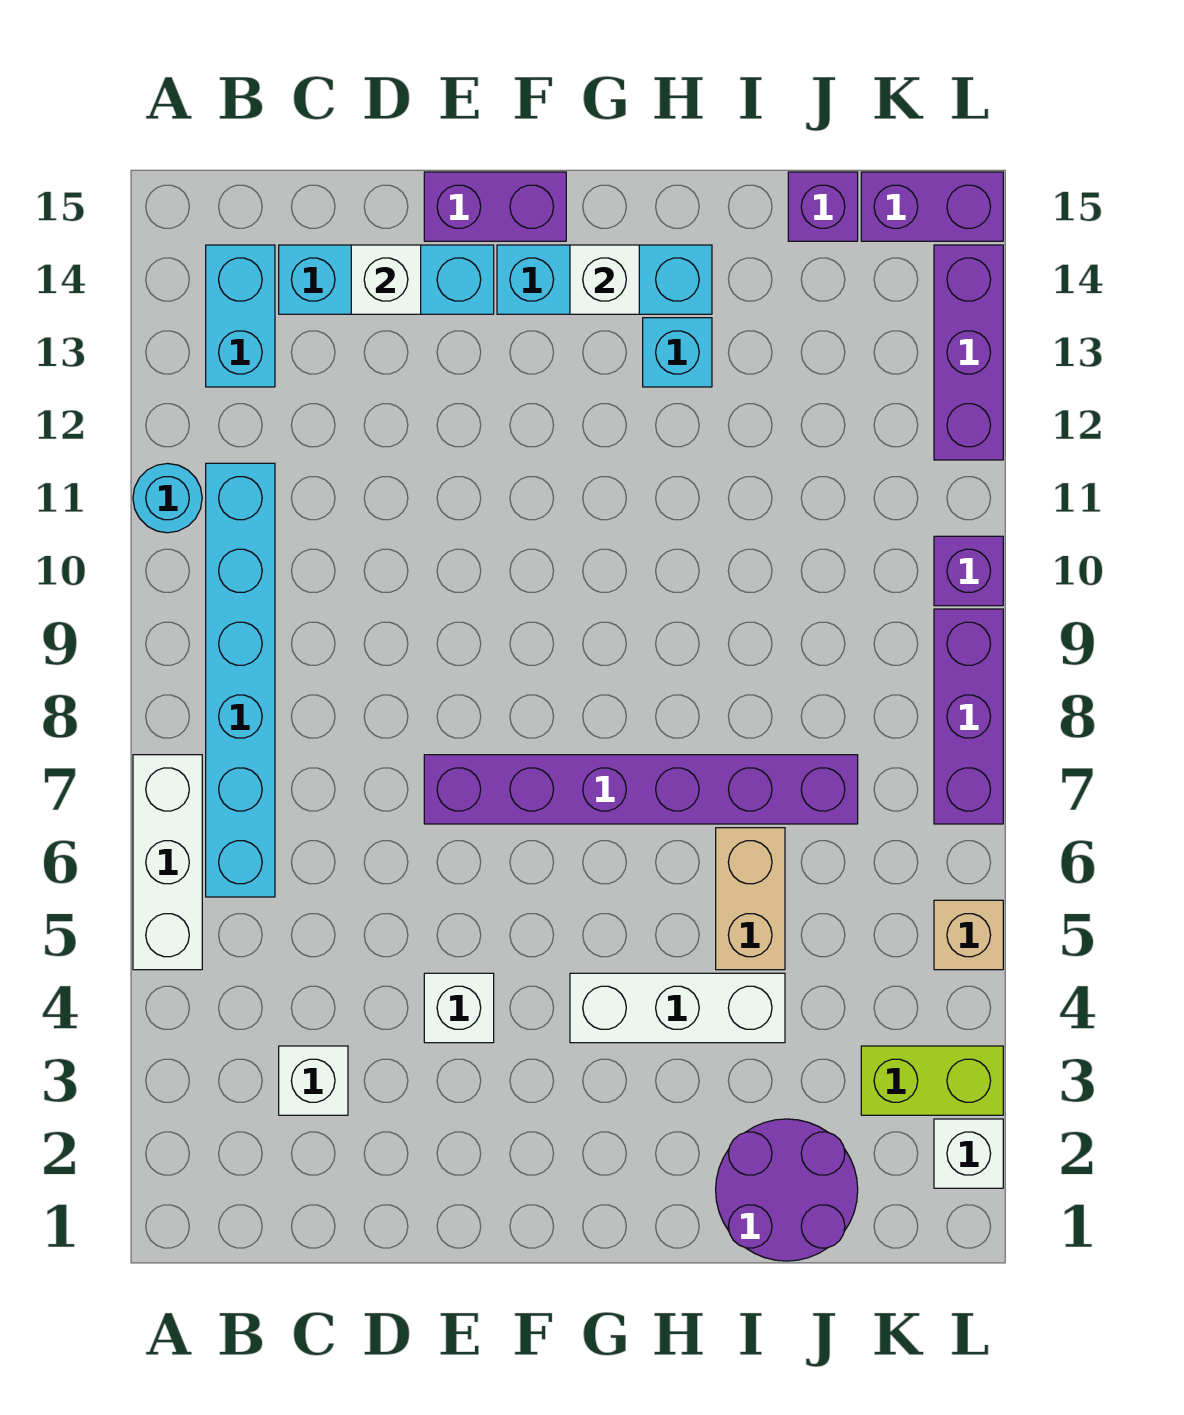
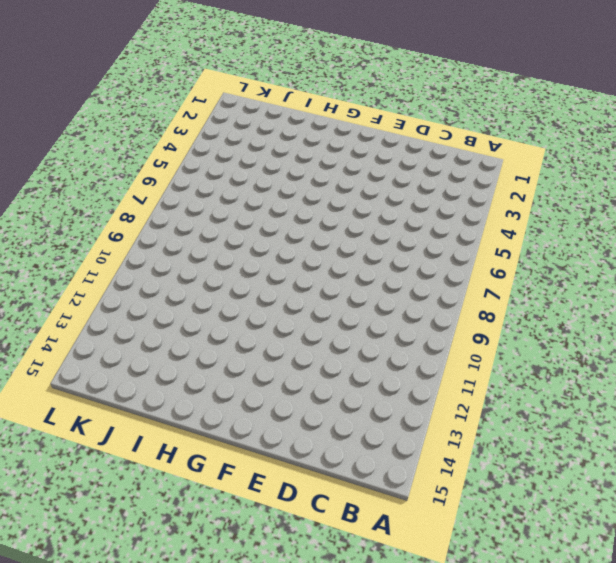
none -> white brick A5:A7 level 1
none -> cyan round brick A11 level 1
none -> cyan brick B6:B11 level 1

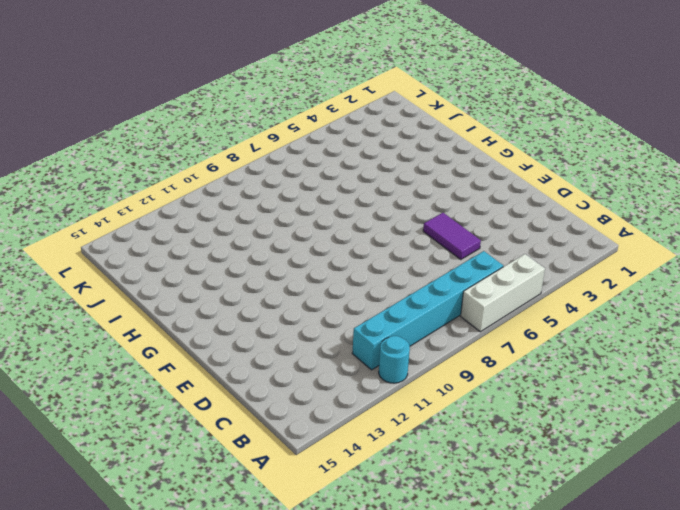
purple tile D5:E5 level 1 -> none
none -> cyan brick B13:B14 level 1
none -> white brick C3 level 1
none -> cyan brick C14:E14 level 1

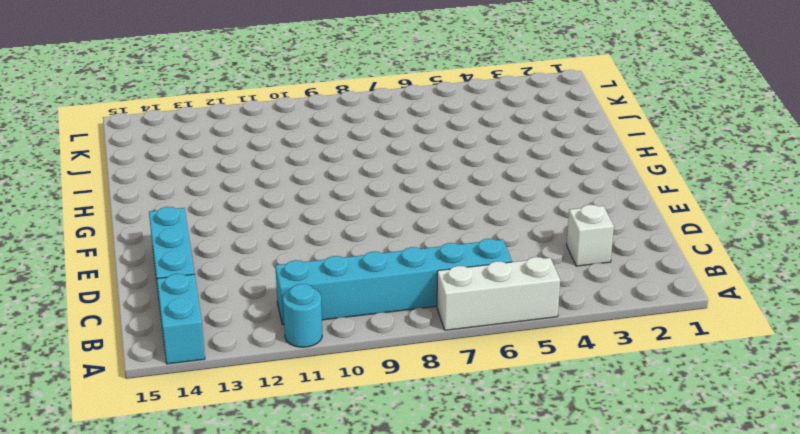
cyan brick A14:B14 level 1 -> cyan brick B13:B14 level 1
none -> white brick E4 level 1
none -> purple brick E7:J7 level 1
none -> purple brick E15:F15 level 1

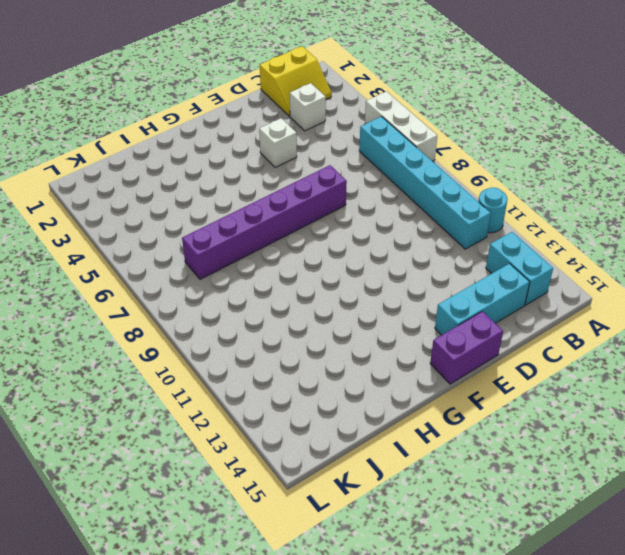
yellow slope B1:C2 level 1 top 1 -> none
none -> cyan brick F14:H14 level 1
none -> white brick G4:I4 level 1
none -> cyan brick H13 level 1

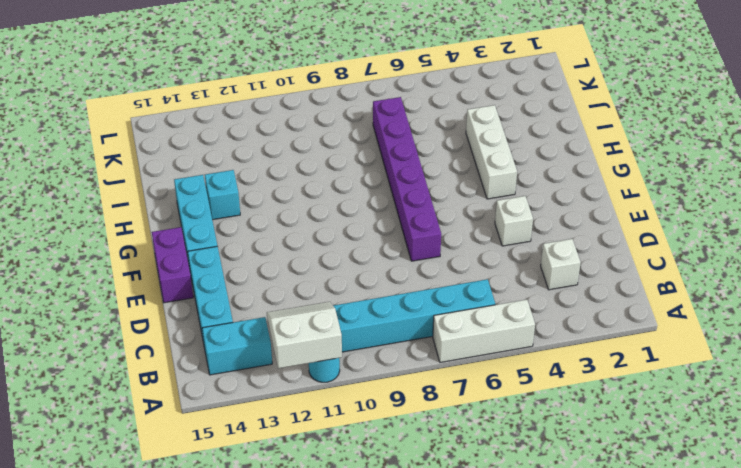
white slope A11:B12 level 2 top A -> none
none -> purple round brick I1:J2 level 1
none -> tan brick I5:I6 level 1
none -> purple brick J15 level 1

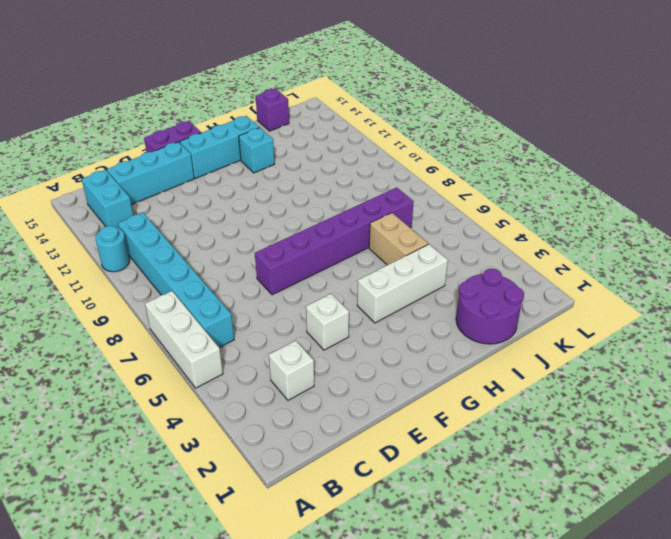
none -> lime brick K3:L3 level 1
none -> purple brick K15:L15 level 1
none -> white brick L2 level 1

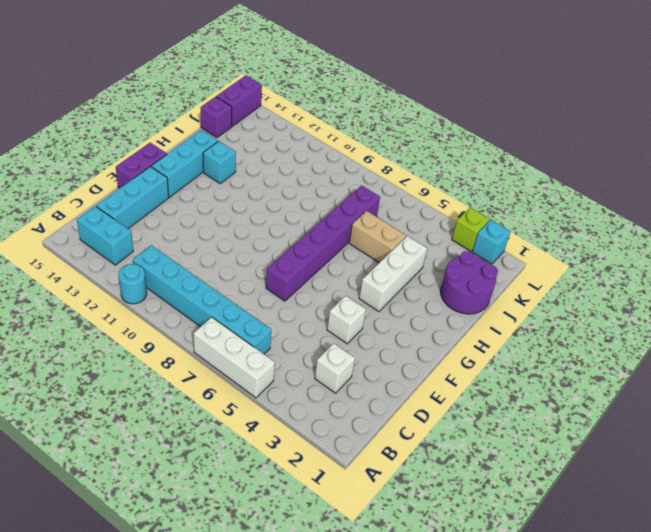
cyan brick L2 level 1 -> white brick L2 level 1
lime brick L3 level 1 -> lime brick K3:L3 level 1
none -> tan brick L5 level 1
none -> purple brick L7:L9 level 1
none -> purple brick L10 level 1

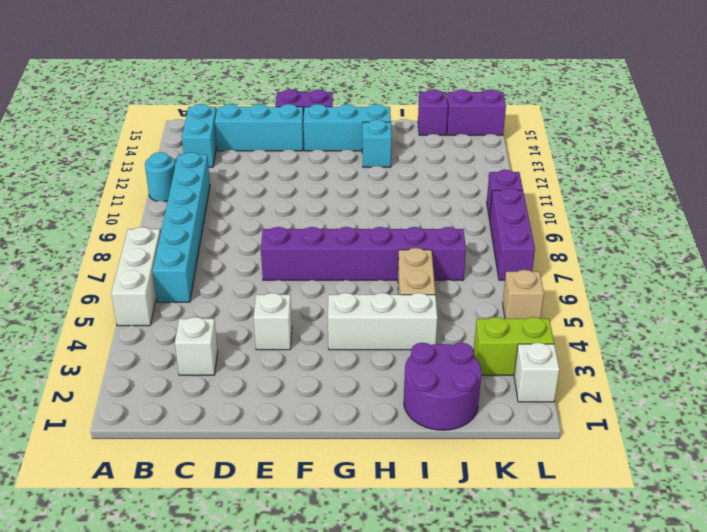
none -> purple brick L12:L14 level 1
none -> white brick D14 level 2
none -> white brick G14 level 2

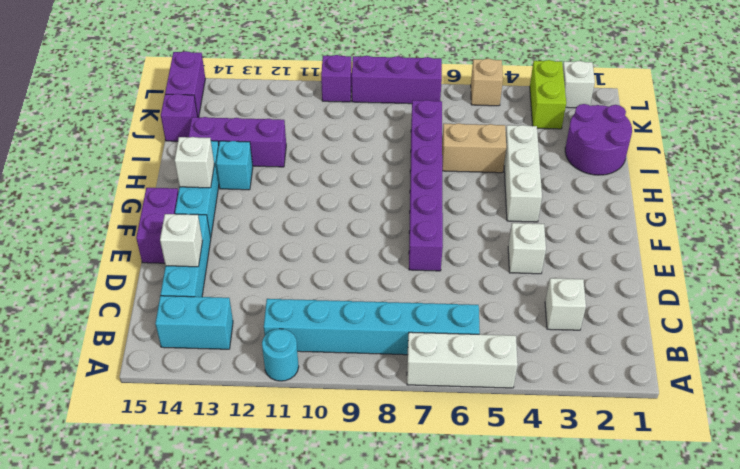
purple brick I12:I14 level 1 -> purple brick L12:L14 level 1

